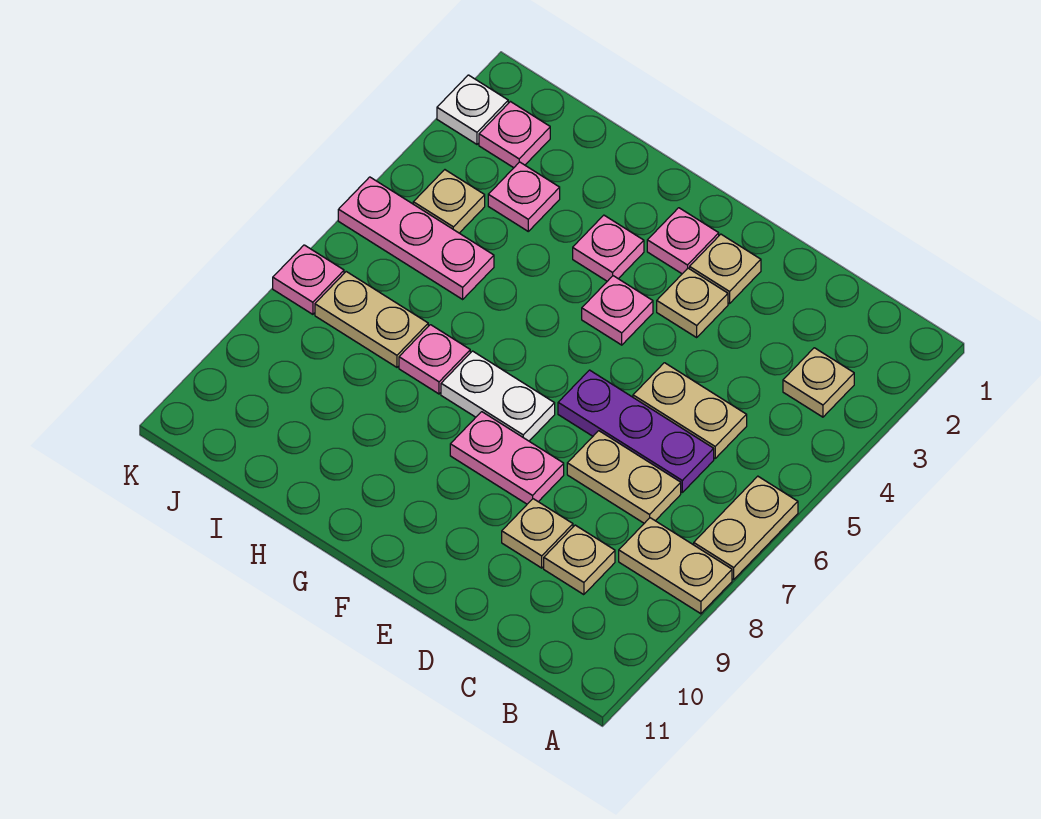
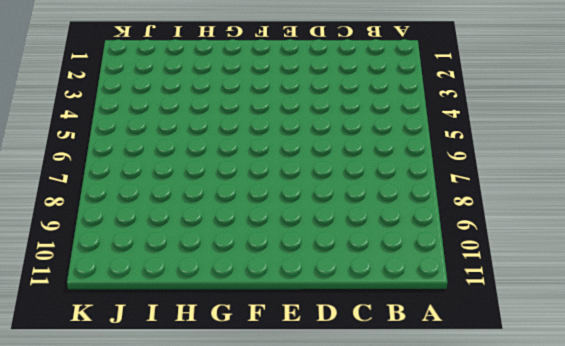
none -> tan plate A6:A7 level 1
none -> tan plate A8:B8 level 1
none -> tan plate B3 level 1

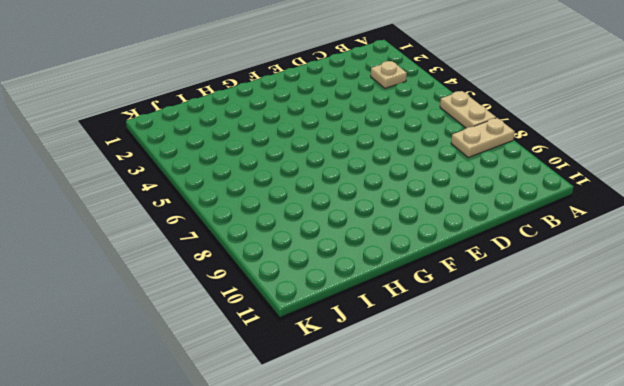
none -> tan plate C5:D5 level 1
none -> purple plate C6:E6 level 1
none -> tan plate C7:D7 level 1

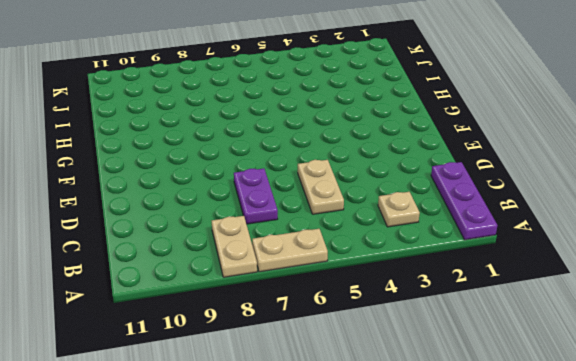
purple plate A1:C1 level 1 -> purple plate C6:E6 level 1
purple plate C7:D7 level 1 -> tan plate C7:D7 level 1
none -> tan plate C9 level 1
none -> tan plate D9 level 1
none -> tan plate E2 level 1

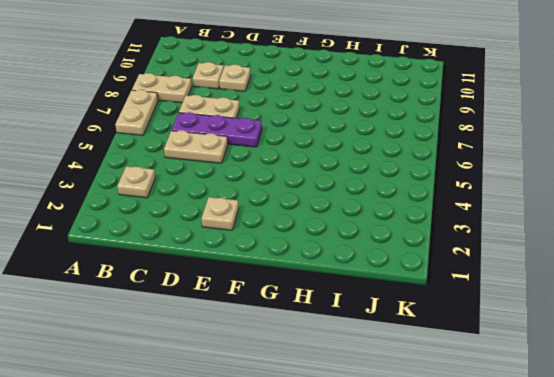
none -> tan plate E3 level 1
none -> pink plate E8:F8 level 1
none -> pink plate F2 level 1

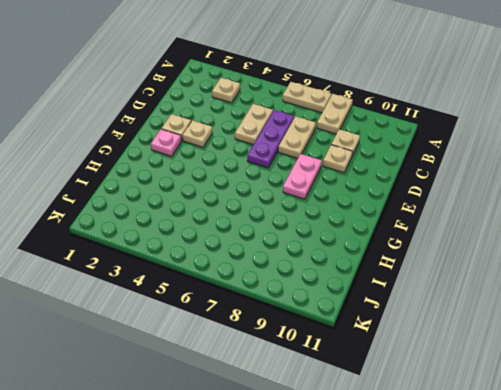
none -> pink plate F4 level 1
none -> white plate F7:G7 level 1
none -> pink plate G3 level 1

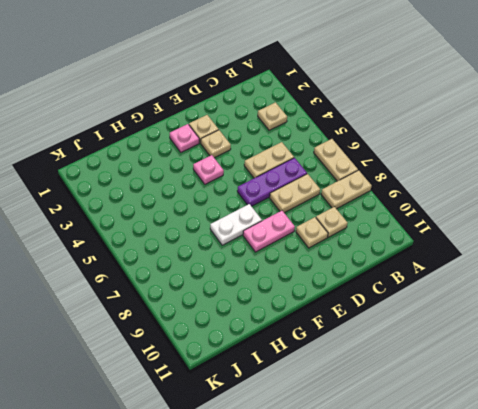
none -> pink plate G3 level 1
none -> pink plate H7 level 1
none -> pink plate I3 level 1

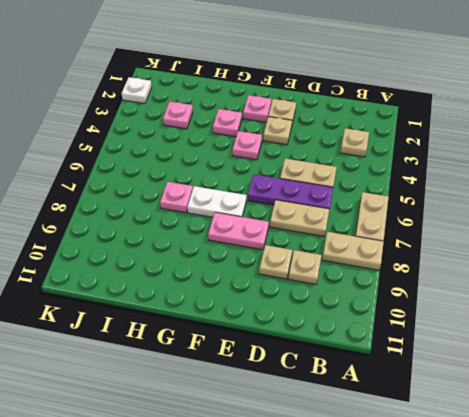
none -> pink plate I5:K5 level 1
none -> tan plate I7:J7 level 1
none -> pink plate J2 level 1

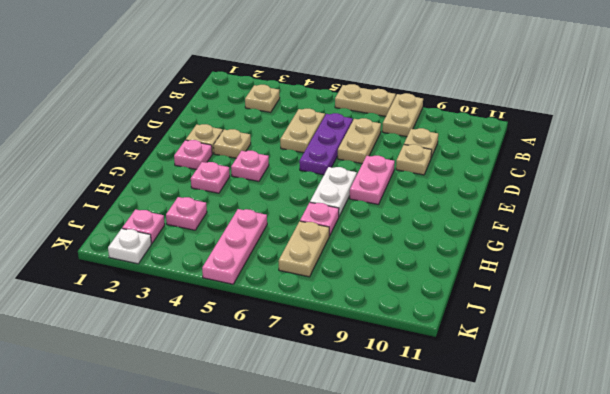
none -> tan plate J4 level 1
none -> pink plate K7 level 1

